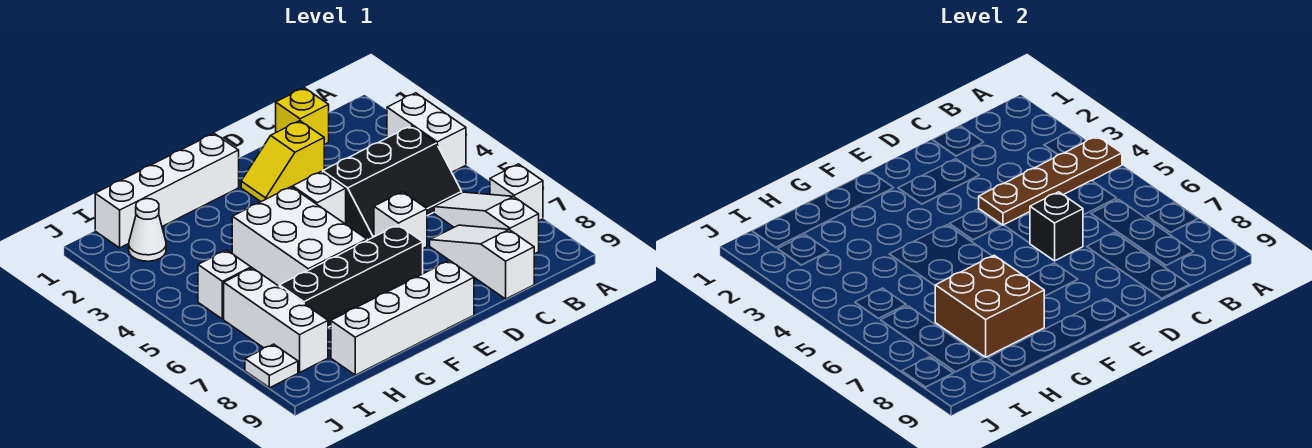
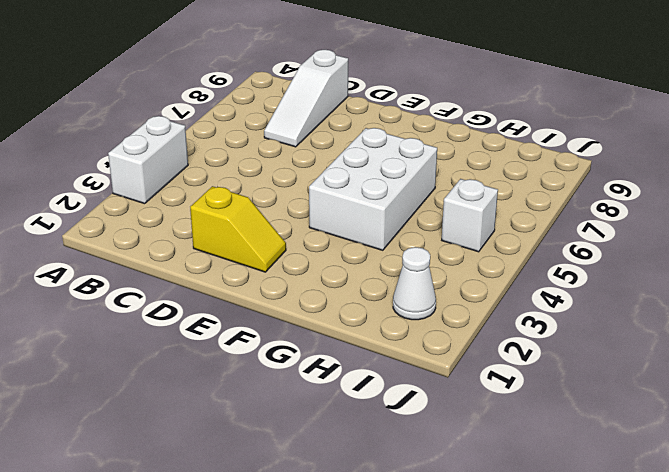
none -> white brick A7 level 1
none -> black slope B4:D5 level 1 top 4
none -> white slope B6:B8 level 1 top 8

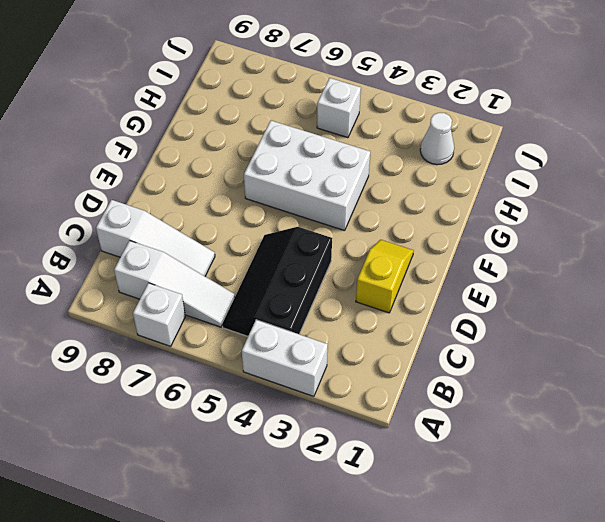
none -> yellow brick C1 level 1
none -> white brick D6 level 1
none -> white brick E4 level 1

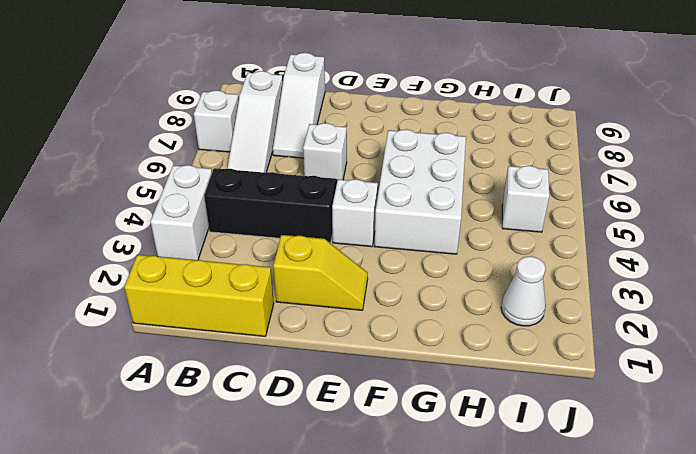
yellow brick A1:C1 level 1 -> yellow brick C1 level 1
none -> black brick E7:H7 level 1
none -> white brick E9:H9 level 1
none -> white brick F1:I1 level 1

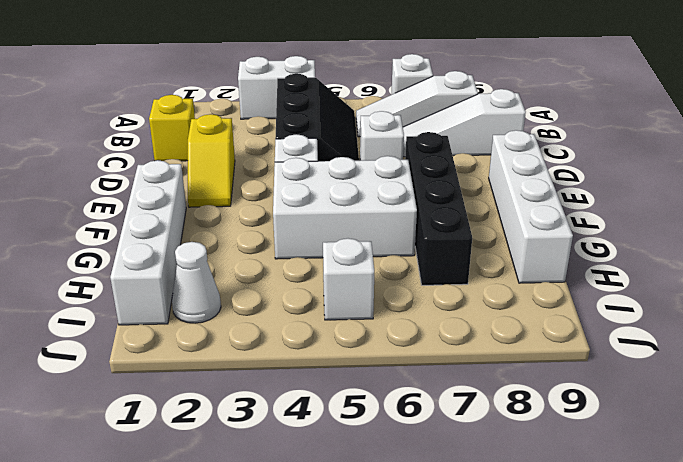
none -> white brick I6:I8 level 1
none -> white plate J8 level 1
none -> brown plate A4:D4 level 2

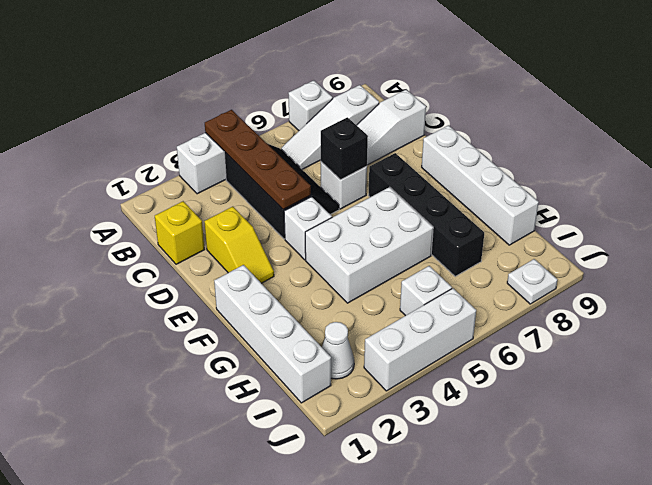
white brick J3:J5 level 1 -> white brick I6:I8 level 1
none -> brown brick G7:H8 level 2

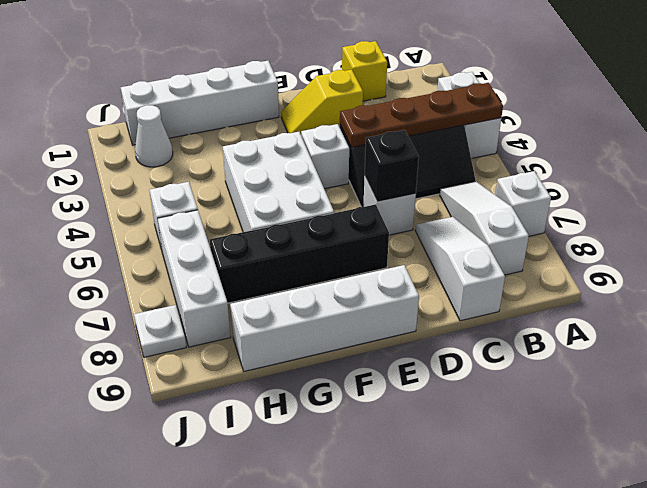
none -> brown brick G7:H8 level 2

